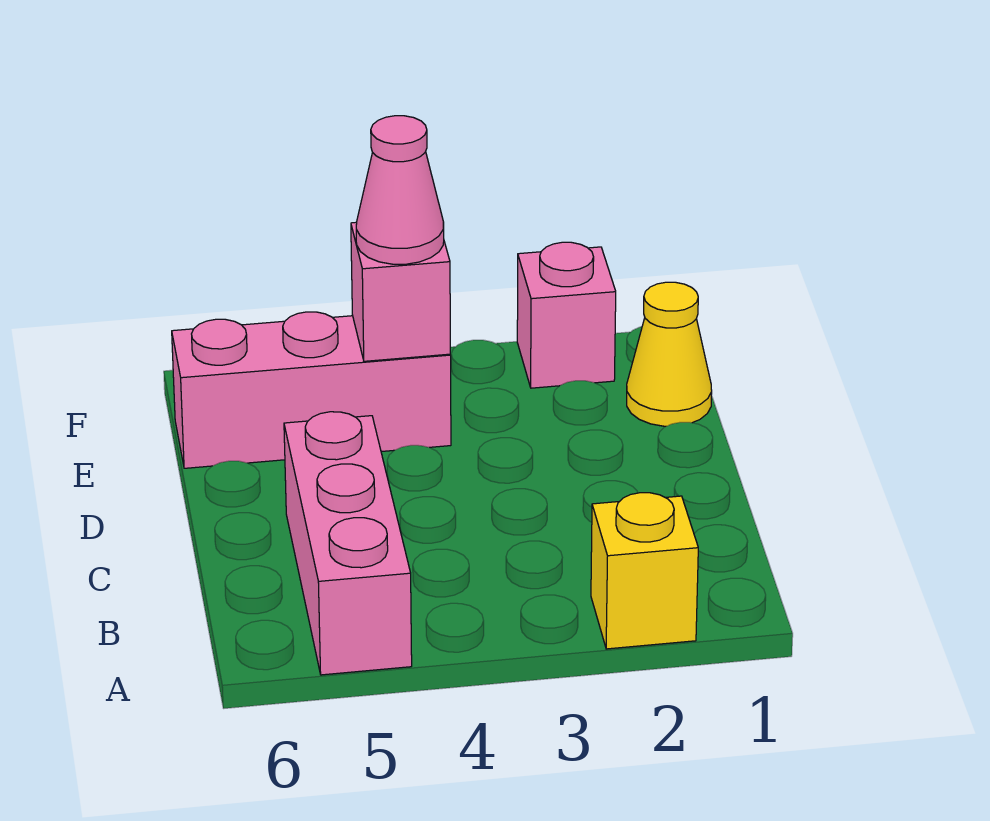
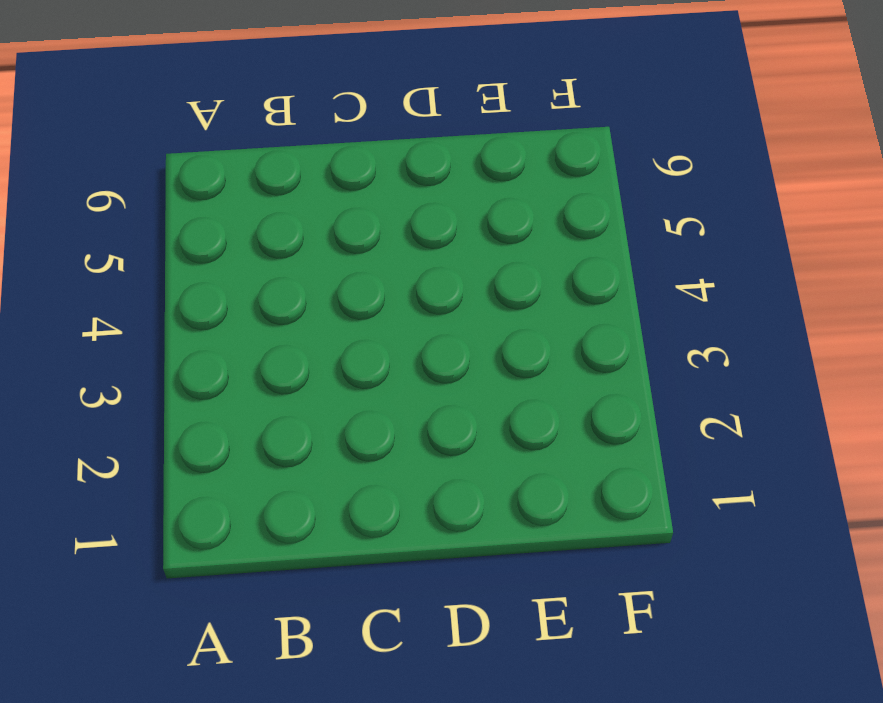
none -> yellow brick A2 level 1
none -> pink brick A5:C5 level 1

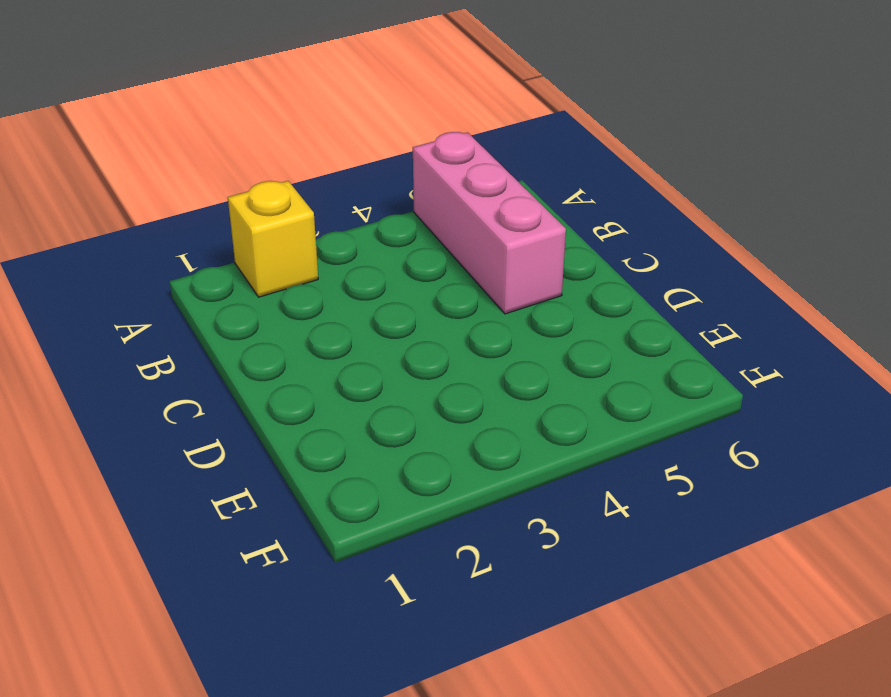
none -> yellow cone E1 level 1
none -> pink brick E4:E6 level 1

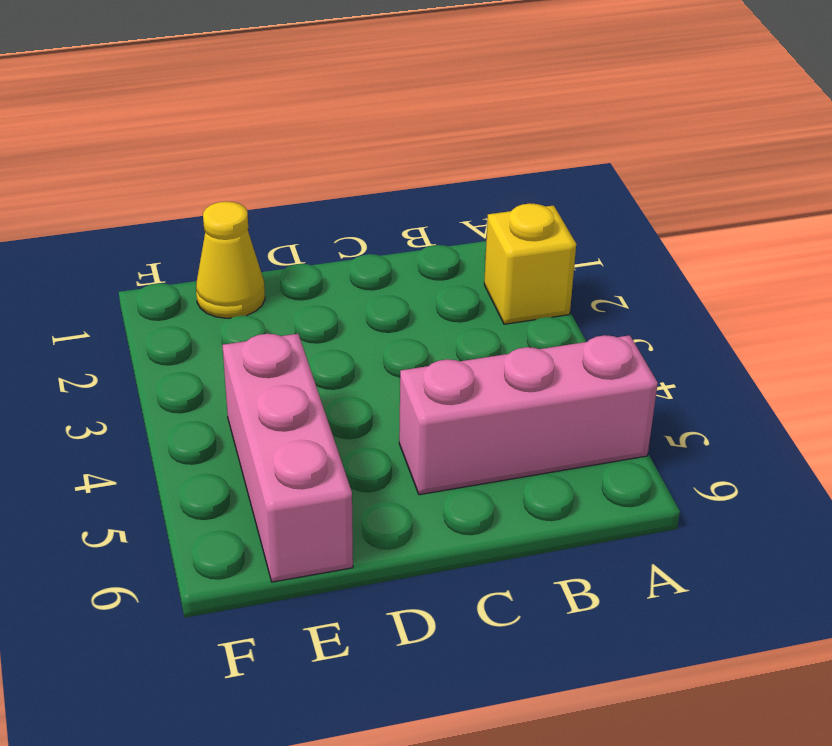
none -> pink brick F2 level 1
none -> pink brick E4 level 2

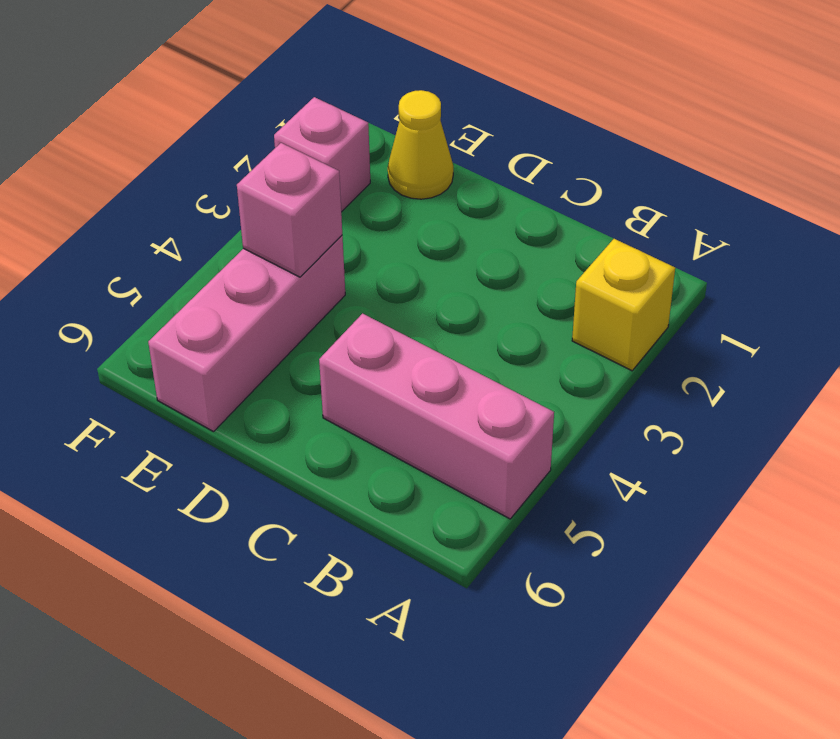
none -> pink cone E4 level 3

